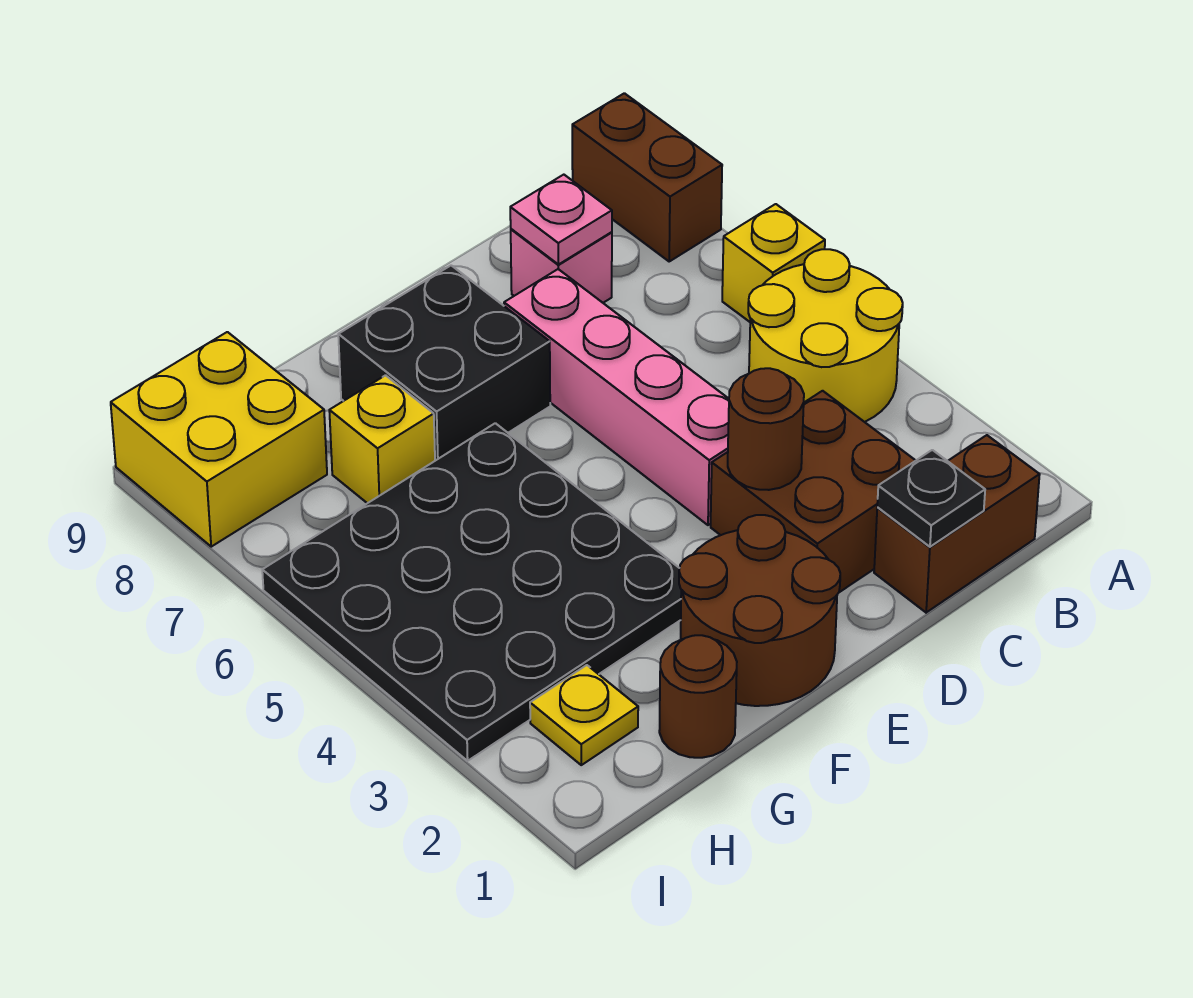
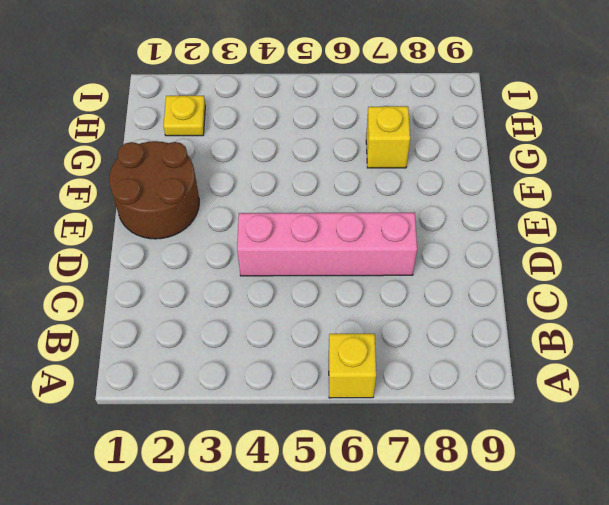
none -> yellow round brick A4:B5 level 1
none -> brown brick A8:A9 level 1
none -> brown brick B1:C1 level 1

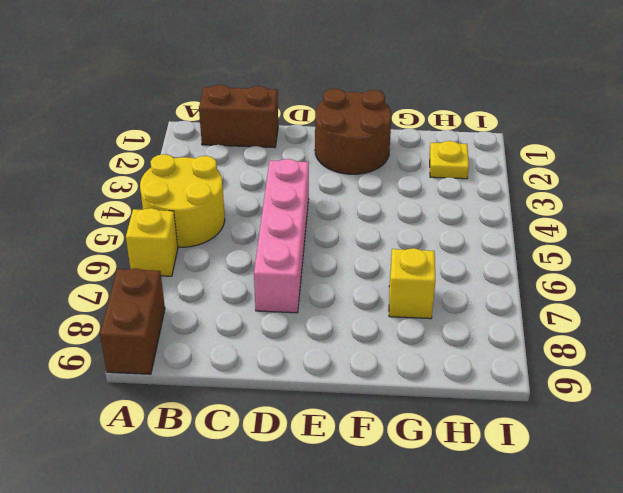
none -> brown brick C2:D3 level 1
none -> pink brick C8 level 1
none -> black brick E7:F8 level 1

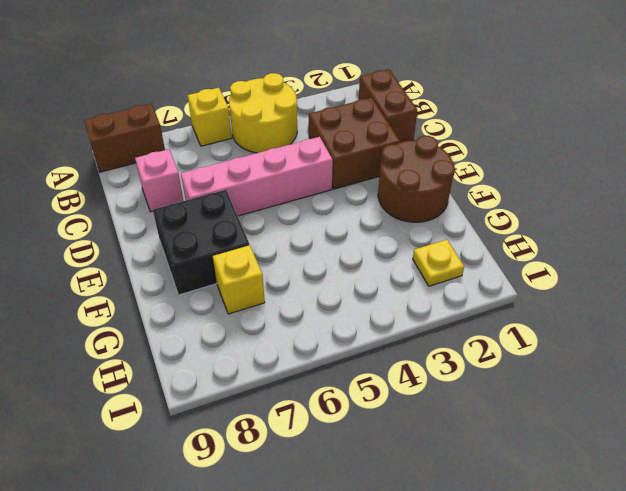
none -> black plate F3:I6 level 1
none -> brown round brick G1 level 1
none -> yellow brick H8:I9 level 1

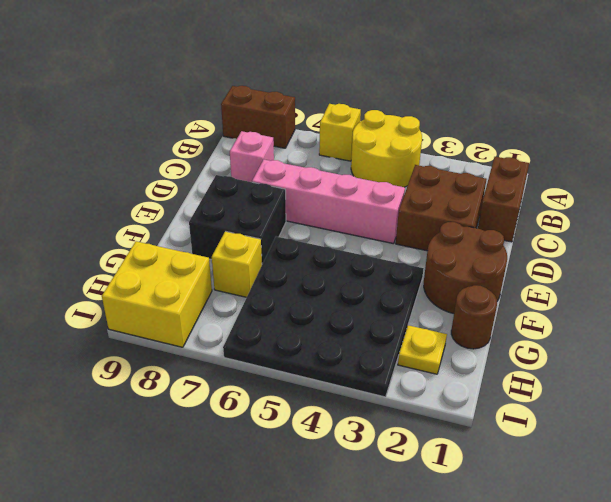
none -> black plate C1 level 2
none -> pink plate C8 level 2
none -> brown round brick D3 level 2

